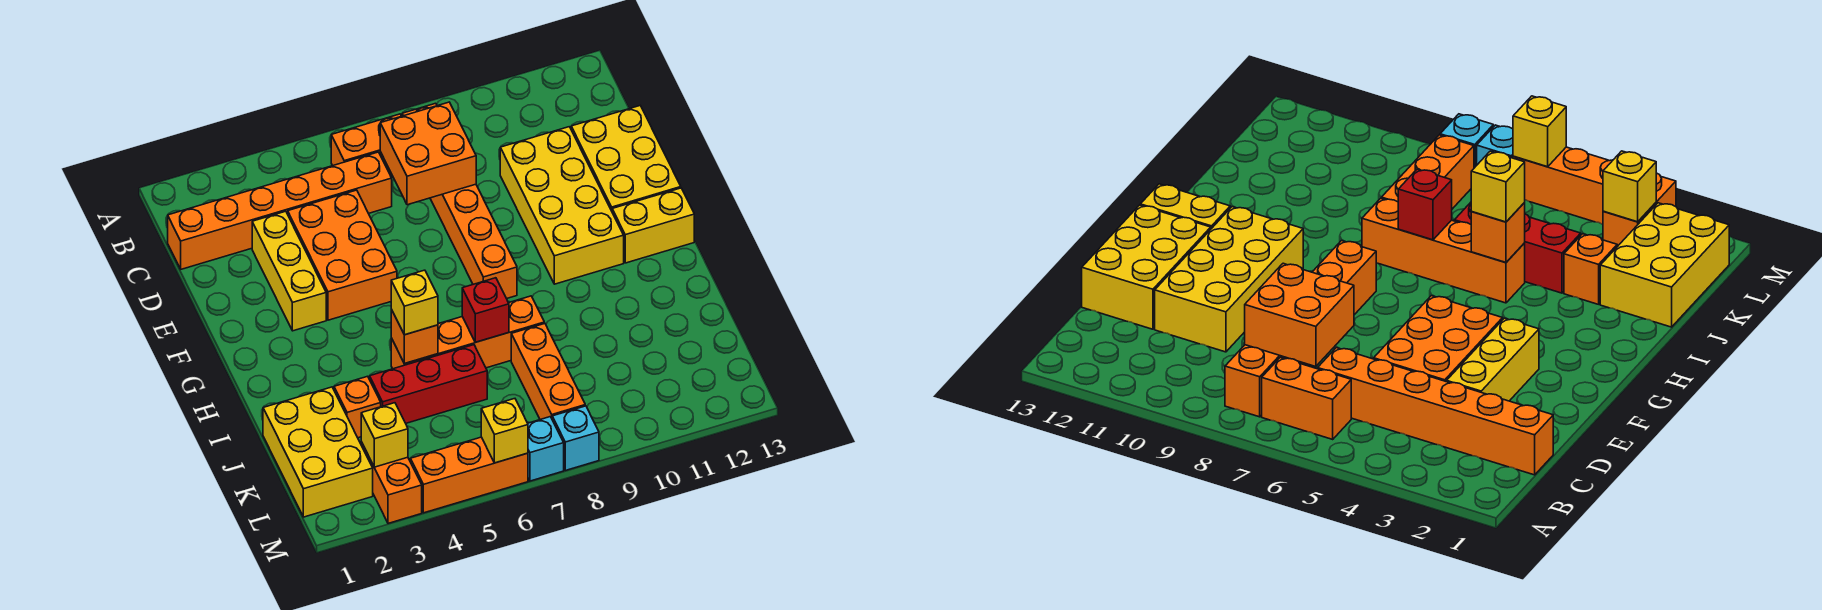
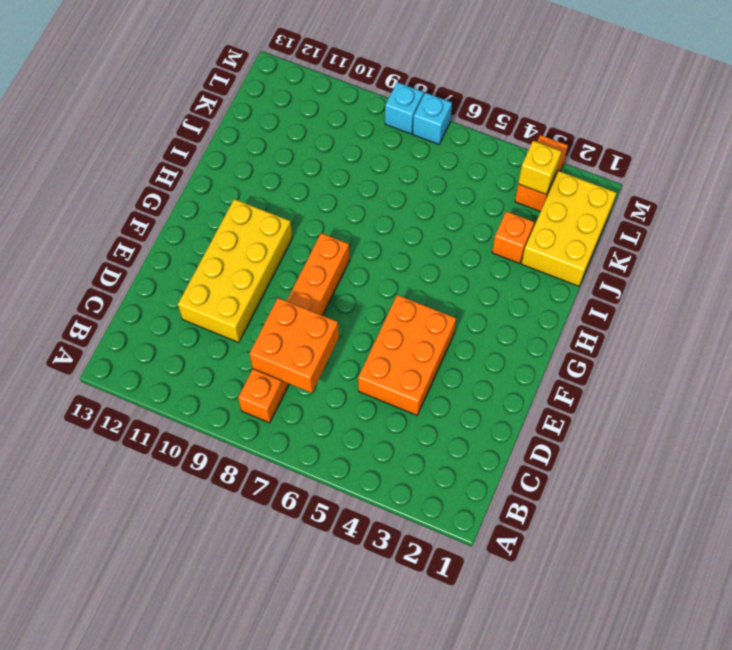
none -> orange brick B6:B7 level 1
none -> orange brick C1:C6 level 1
none -> yellow brick D3:F3 level 1

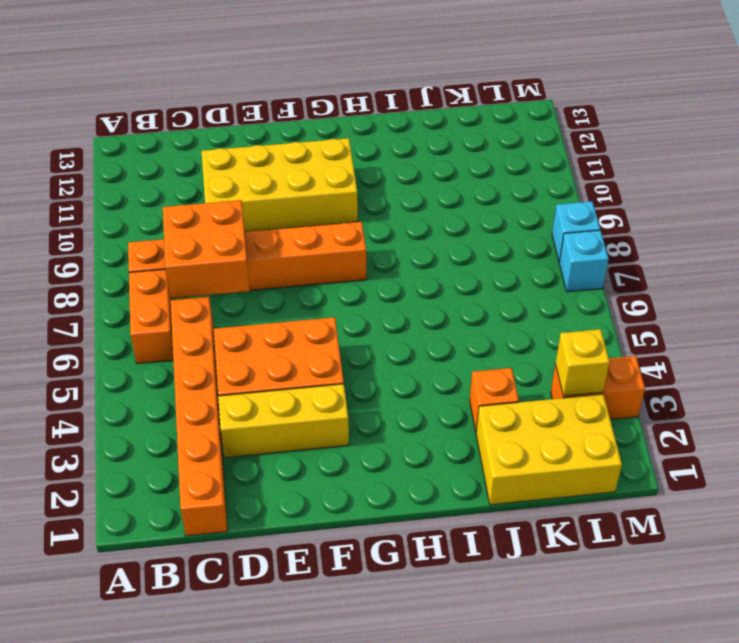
none -> yellow brick D12:F13 level 1
none -> yellow brick G12:G13 level 1
none -> orange brick I5:I8 level 1

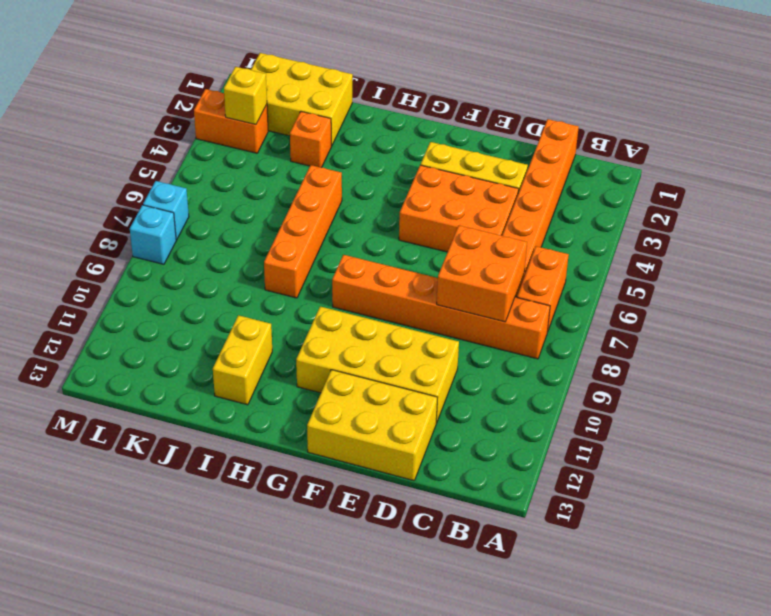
yellow brick I11:I12 level 1 -> yellow brick G12:G13 level 1
none -> red brick J4:J6 level 1
none -> orange brick J8:L8 level 1
none -> orange brick M4:M6 level 1

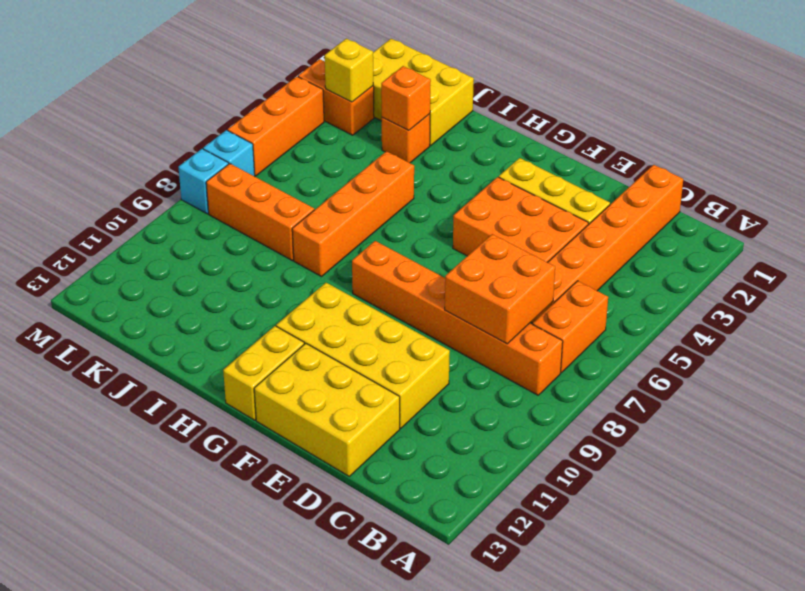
orange brick J3 level 2 -> orange brick I5 level 2
none -> red brick J4:J6 level 1
none -> red brick I7 level 2
none -> yellow brick M6 level 2

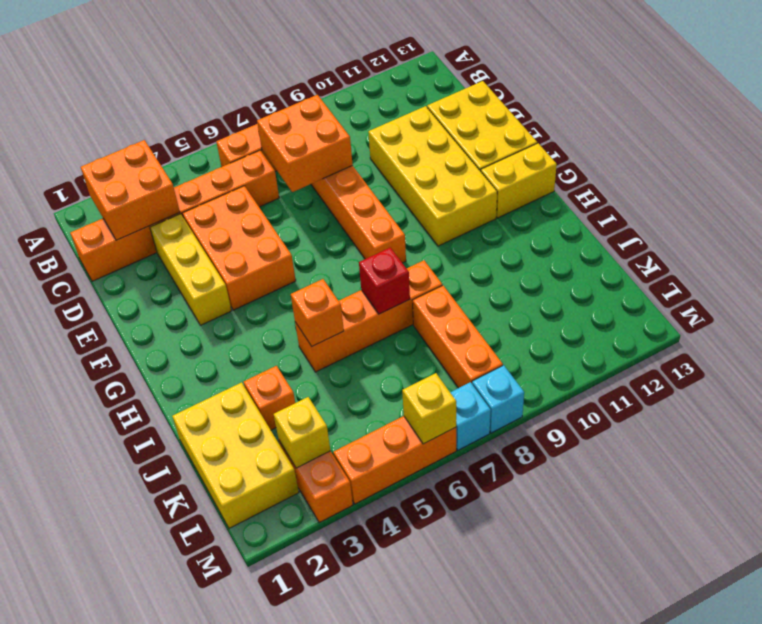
orange brick B2:C3 level 2 -> none
none -> red brick J4:J6 level 1
none -> yellow brick I5 level 3

